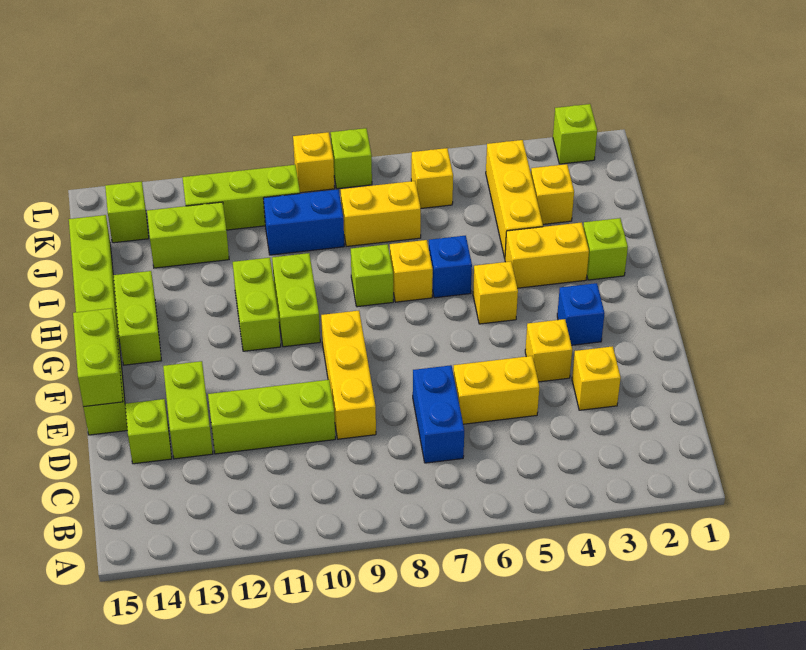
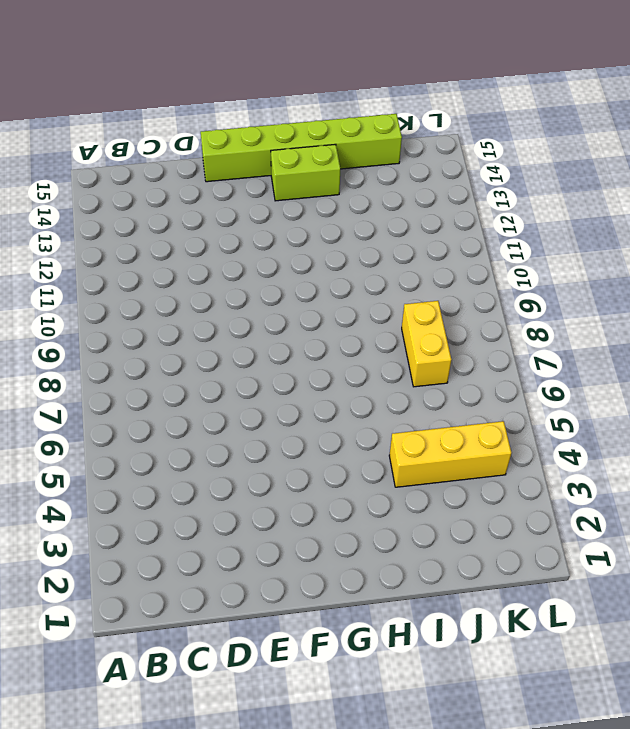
none -> blue brick C7:D7 level 1
none -> yellow brick D3 level 1
none -> yellow brick D5:D6 level 1
none -> yellow brick D9:F9 level 1

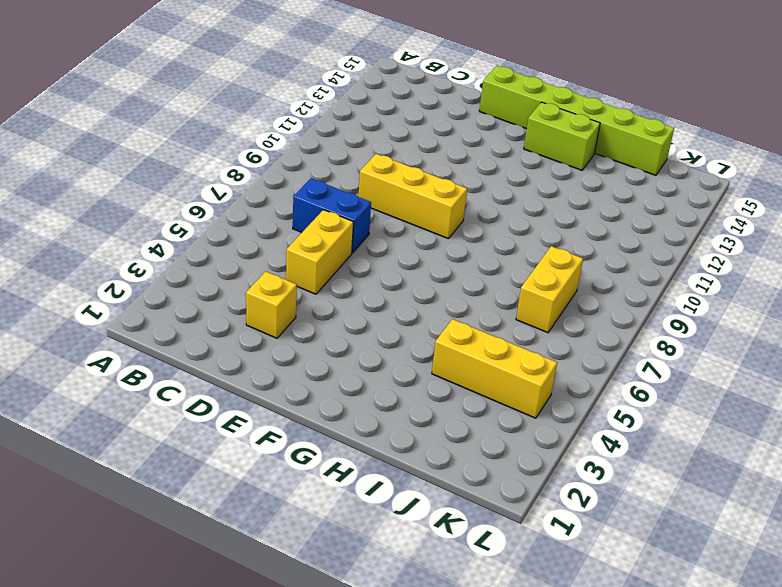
none -> lime brick D10:D12 level 1
none -> lime brick D13:E13 level 1
none -> lime brick D14 level 1
none -> yellow brick E4 level 1

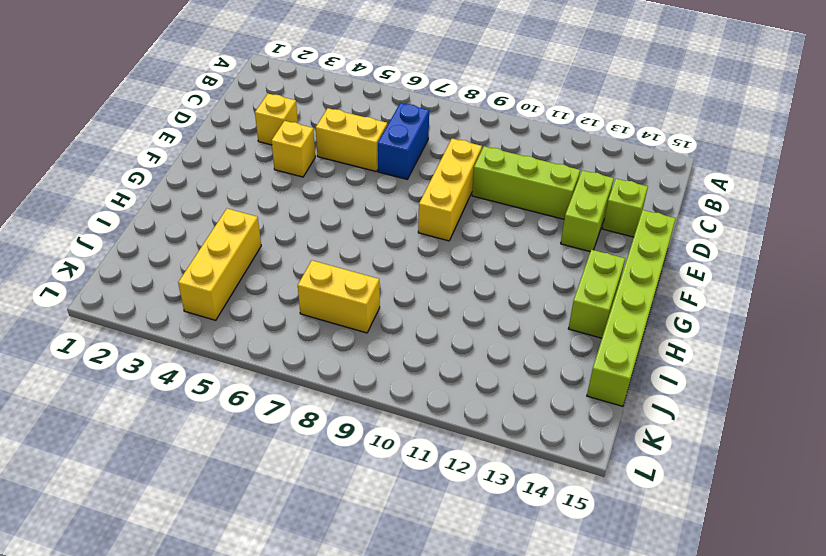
none -> blue brick F3 level 1
none -> yellow brick G5 level 1
none -> lime brick G10:H10 level 1
none -> lime brick G11:H11 level 1

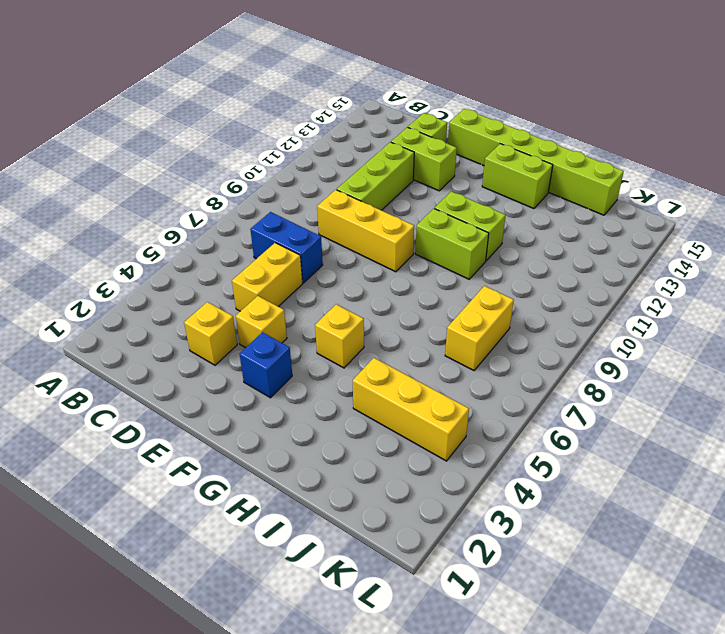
none -> lime brick H2 level 1
none -> yellow brick H3:H4 level 1
none -> blue brick H6 level 1
none -> yellow brick H7 level 1

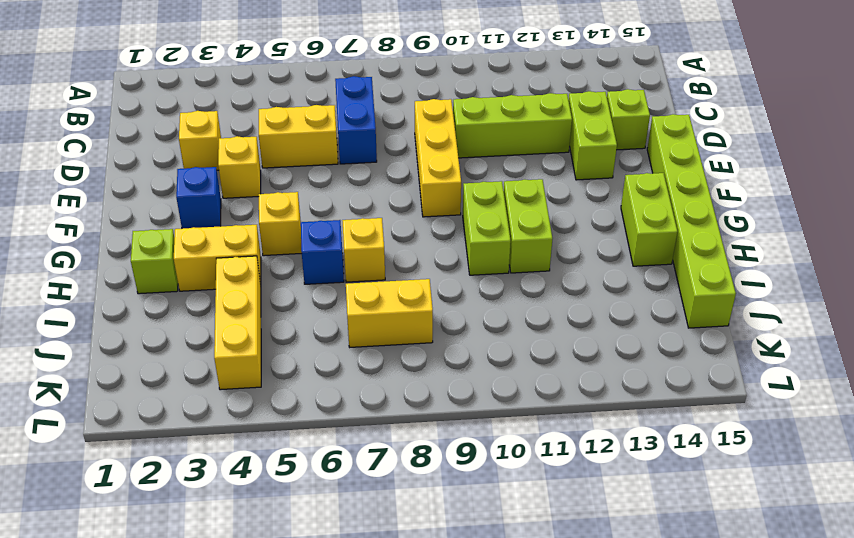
none -> lime brick H8 level 1
none -> yellow brick J3 level 1
none -> blue brick J9:J10 level 1
none -> lime brick J12:J13 level 1

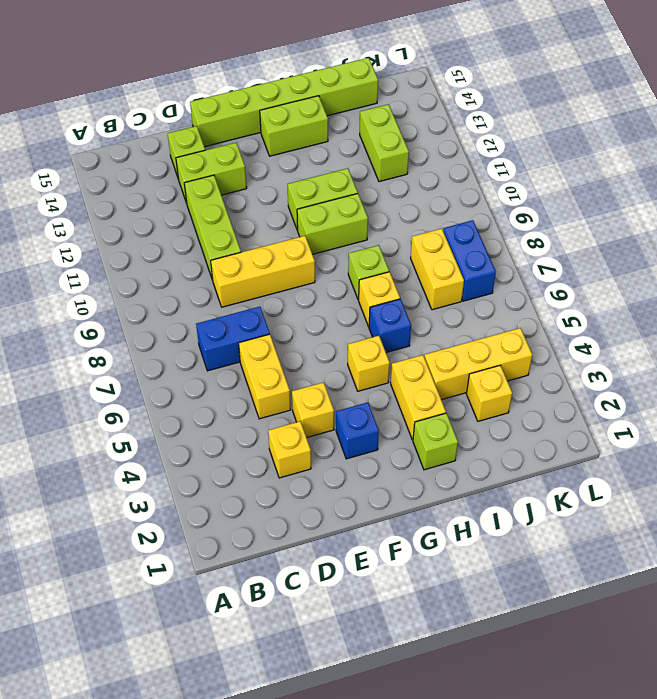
blue brick K7:K8 level 1 -> blue brick J9:J10 level 1
none -> yellow brick K6 level 1
none -> lime brick K10:K12 level 1
none -> lime brick K14 level 1
none -> lime brick L2 level 1

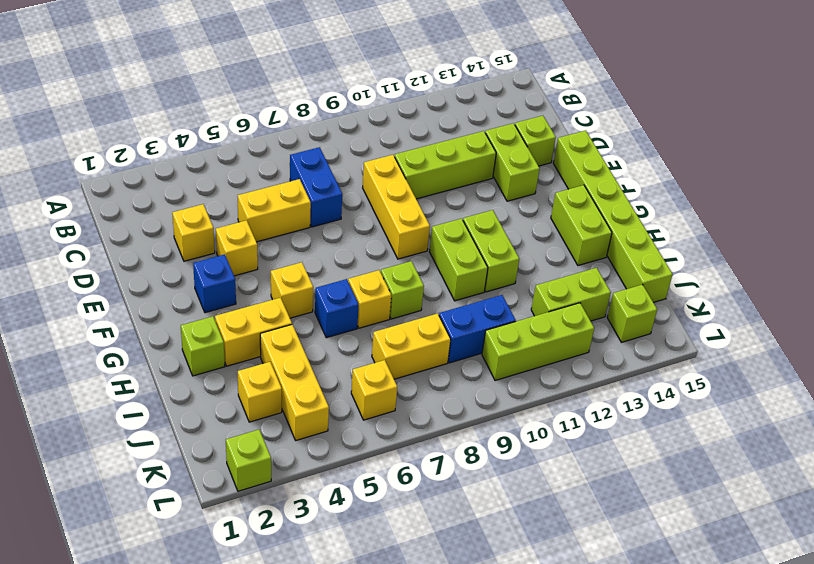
none -> lime brick L8 level 1
none -> yellow brick L9 level 1
none -> lime brick E15:F15 level 2

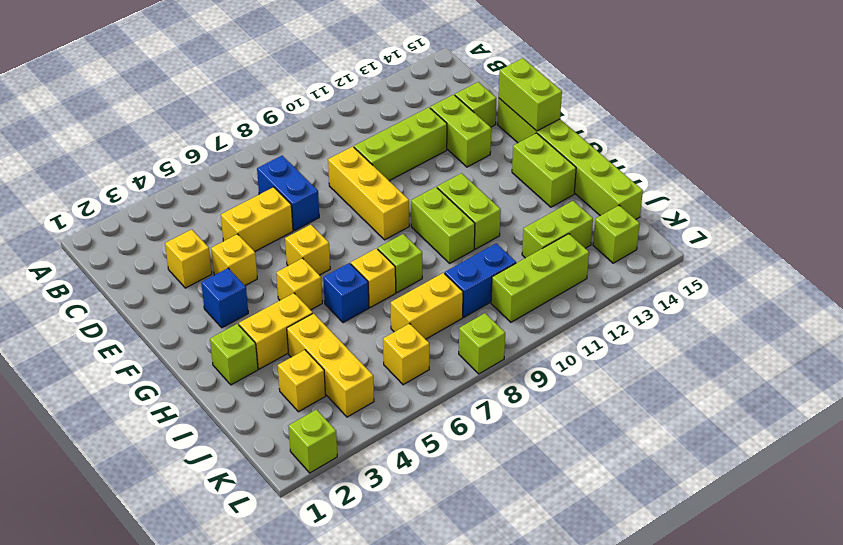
yellow brick F6 level 1 -> yellow brick L9 level 1

